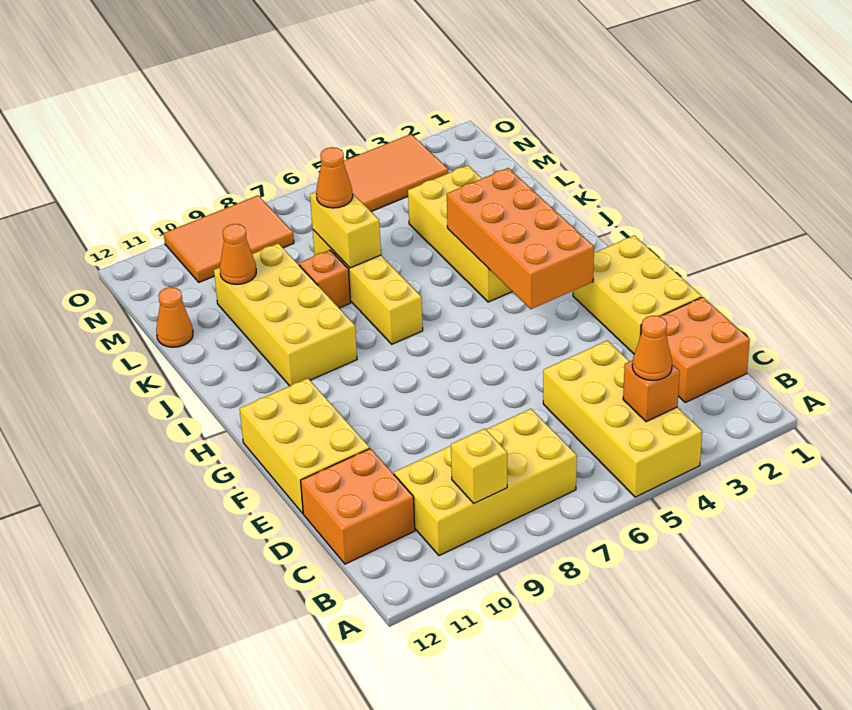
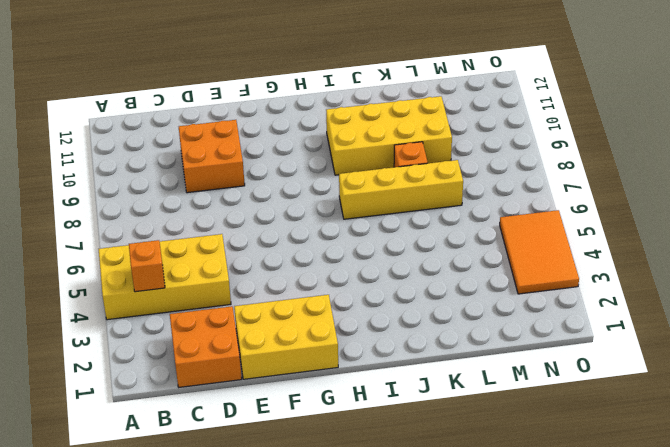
orange brick D9:E10 level 1 -> orange brick C11:D12 level 1
none -> yellow brick B7:C10 level 1
none -> yellow brick E11:G12 level 1
none -> yellow brick I3:L4 level 1

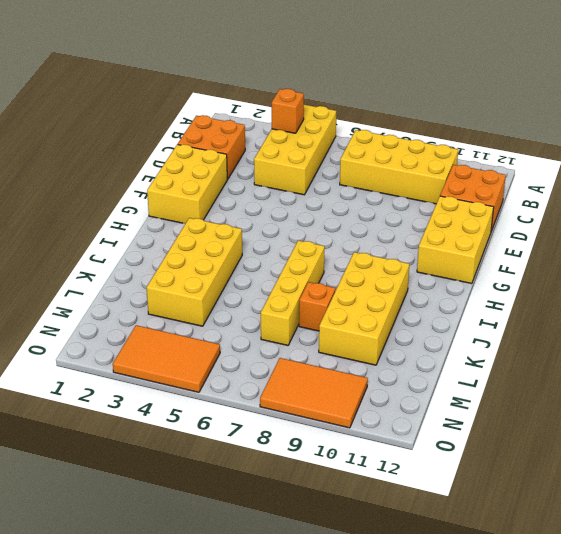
none -> orange cone L12 level 1
none -> yellow brick B9 level 2
none -> orange brick G3:J4 level 2

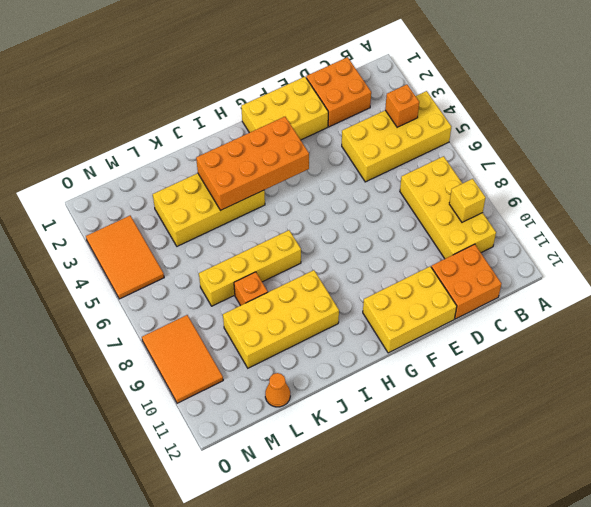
none -> yellow brick K7:L7 level 2
none -> orange cone L10 level 2
none -> orange cone B4 level 3

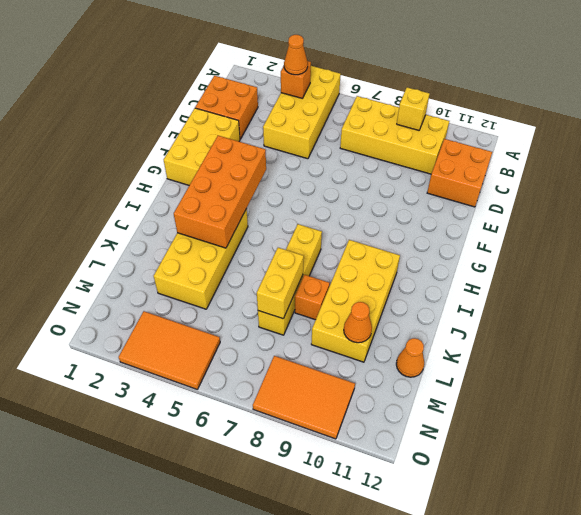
none -> yellow brick E11:G12 level 1
none -> orange cone L7 level 3

